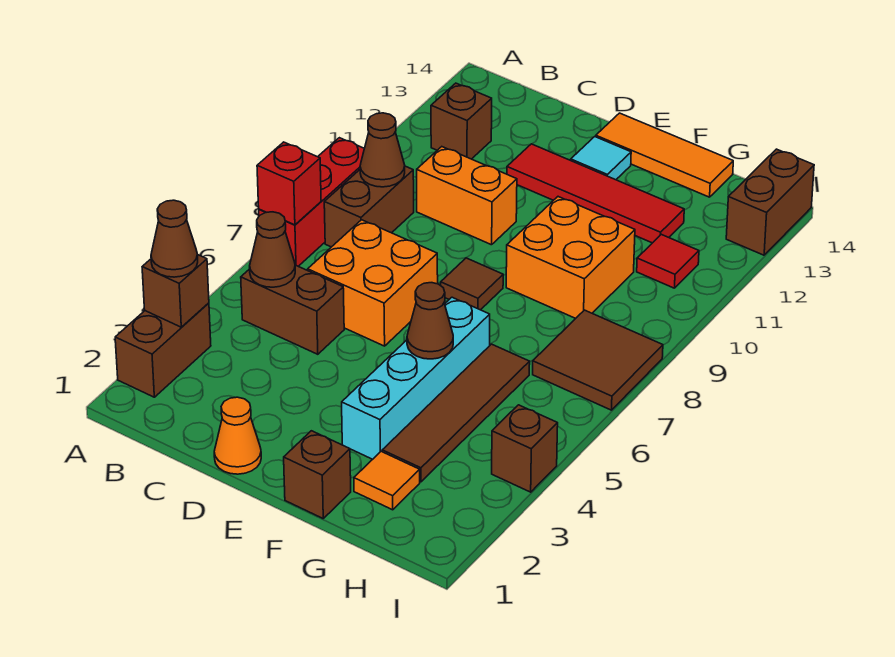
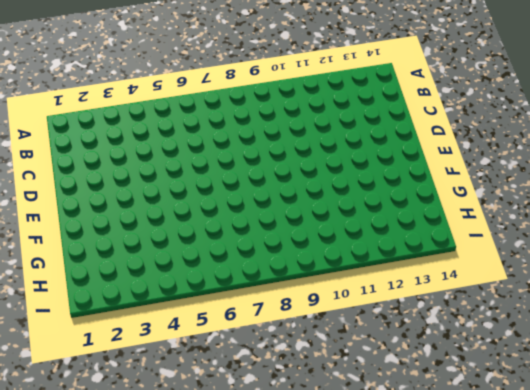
none -> brown brick A2:A3 level 1
none -> red brick A7:A9 level 1
none -> brown brick B5:C5 level 1

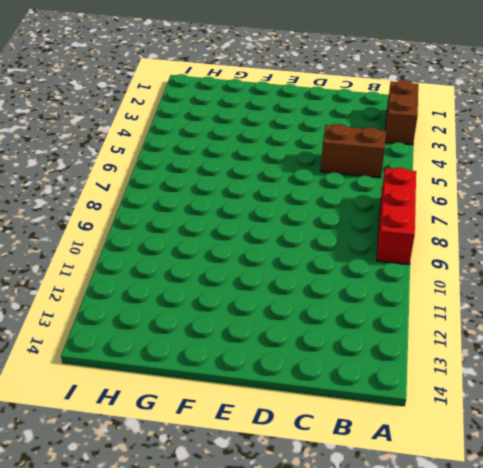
none -> brown brick B8:B9 level 1
none -> brown brick B12 level 1
none -> orange brick C6:D7 level 1

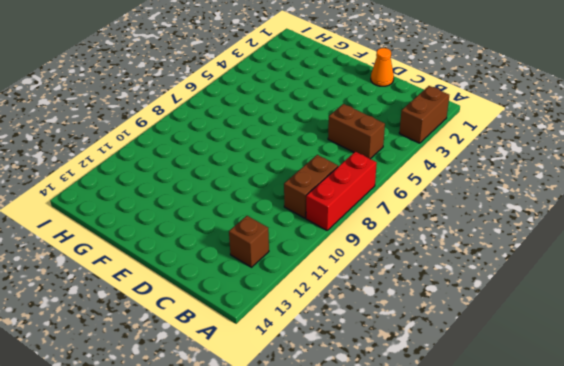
none -> orange brick C6:D7 level 1
none -> orange brick C10:D10 level 1
none -> red tile D12:G12 level 1

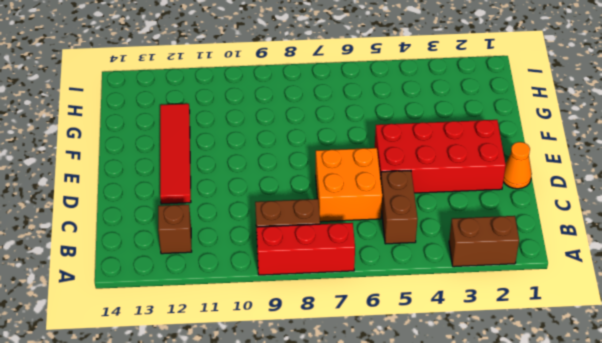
red brick D2:E5 level 1 -> none
none -> orange brick C10:D10 level 1
none -> brown tile E8 level 1
none -> cyan tile E13 level 1

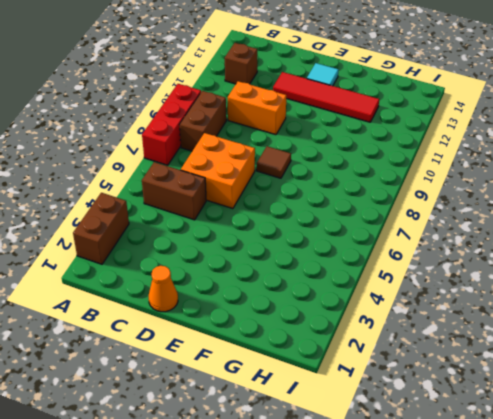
none -> orange tile E14:G14 level 1
none -> brown brick F1 level 1
none -> cyan brick F3:F6 level 1

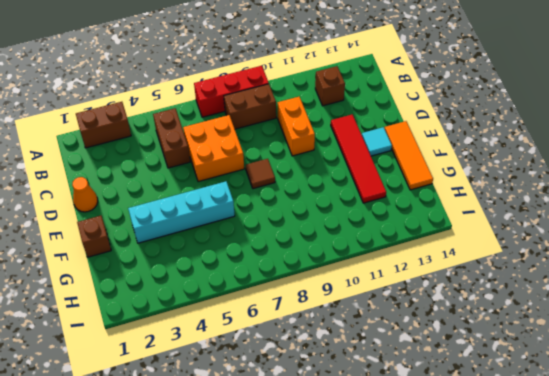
none -> orange brick F9:G10 level 1
none -> orange tile G2 level 1
none -> brown tile G3:G6 level 1

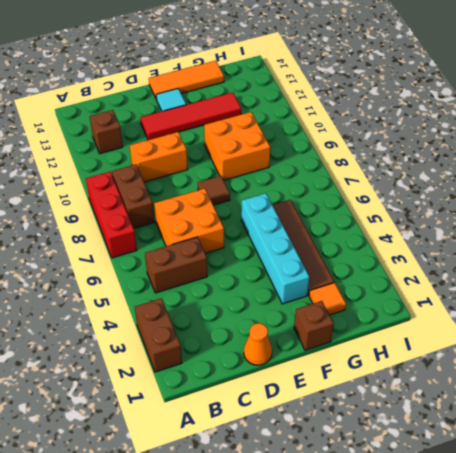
none -> brown tile H7:I8 level 1
none -> red tile H11 level 1
none -> brown brick I4 level 1

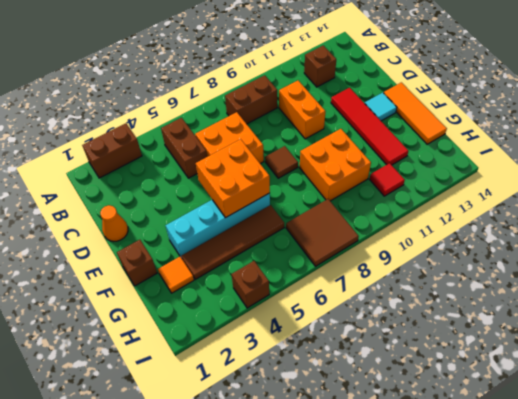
orange brick E5:F6 level 2 -> brown cone F5 level 2
none -> red brick A7:A9 level 1
none -> brown brick I13:I14 level 1
none -> brown brick A3 level 2

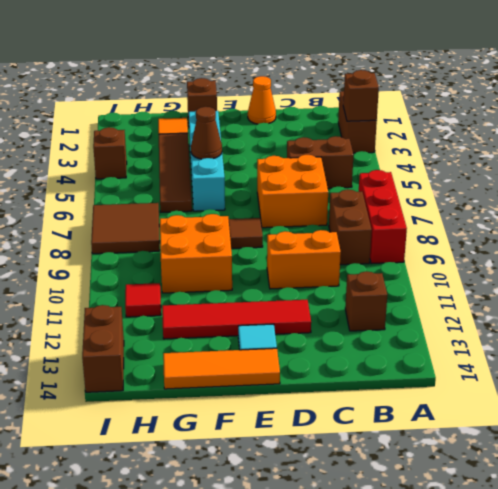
none -> red brick A7 level 2
none -> brown cone B5 level 2
none -> brown cone B9 level 2

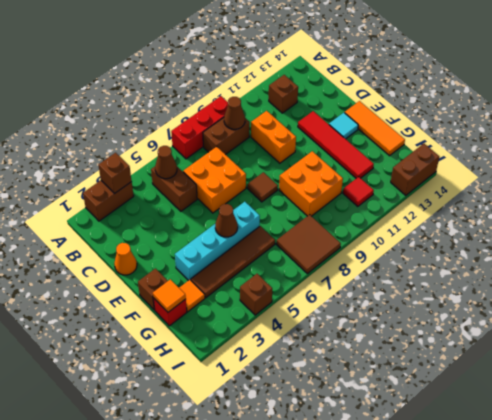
red brick G1 level 1 -> red brick A7 level 2
orange tile G1 level 2 -> none
none -> brown cone A3 level 3

